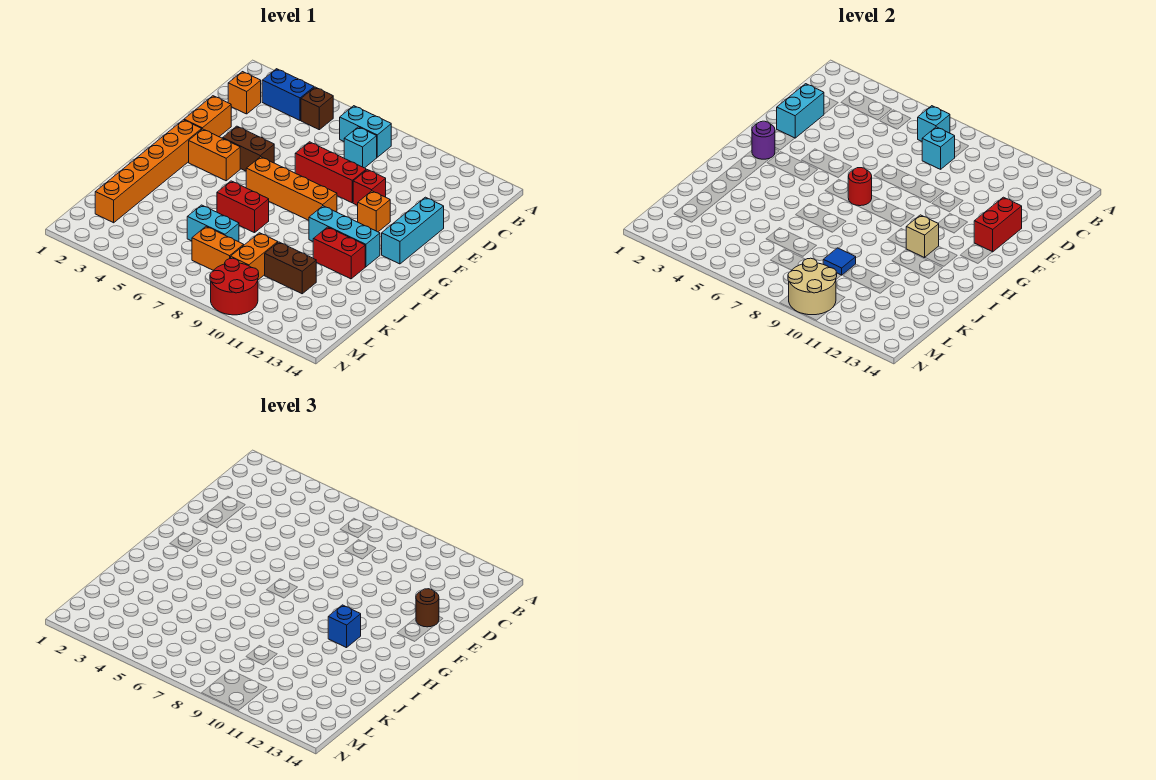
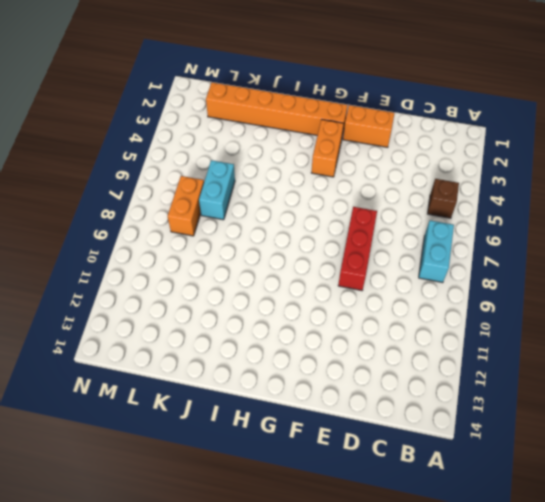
none -> blue brick B3:B4 level 1
none -> orange brick C2 level 1
none -> cyan brick C8 level 1
none -> red brick E10 level 1

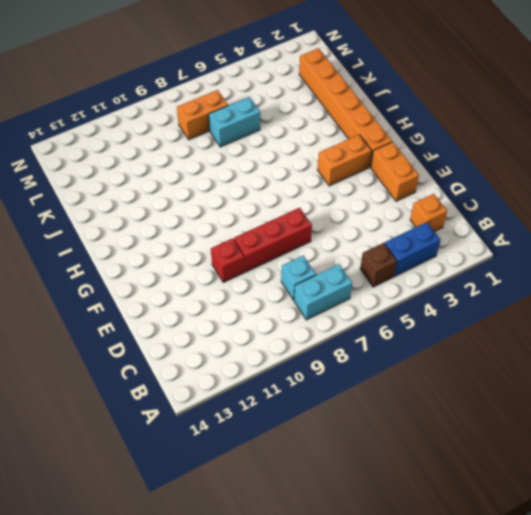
none -> cyan brick E13:G13 level 1
none -> brown brick F4:F5 level 1
none -> orange brick F11 level 1
none -> orange brick G6:G9 level 1

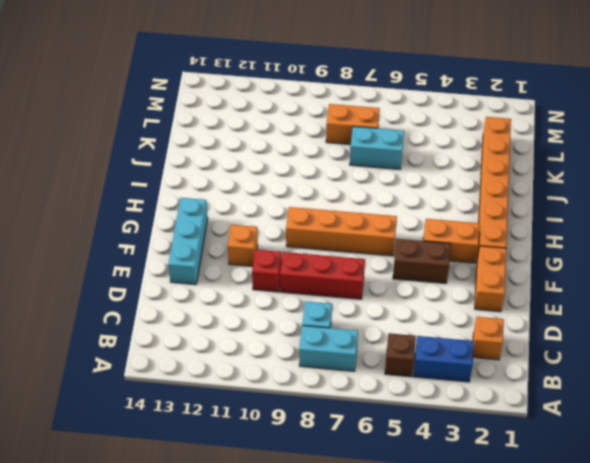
none -> cyan brick H10:H12 level 1
none -> red brick I6:I7 level 1
none -> red brick I11:I12 level 1
none -> orange brick K9:L9 level 1

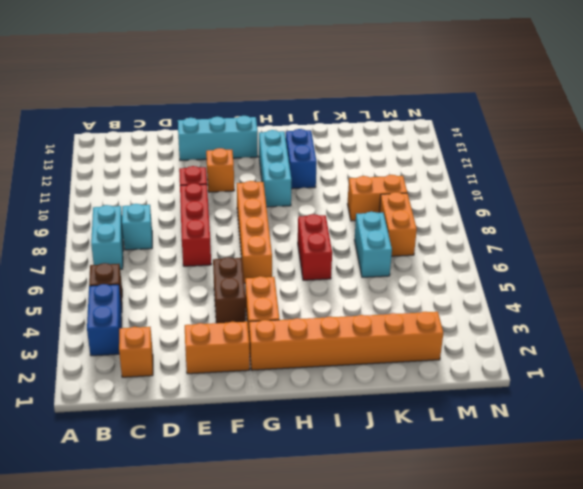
blue brick I11:I12 level 1 -> red brick I11:I12 level 1
none -> brown brick K10:K11 level 1
none -> red round brick M9:N10 level 1
none -> cyan brick B7 level 2
none -> cyan brick C8 level 2

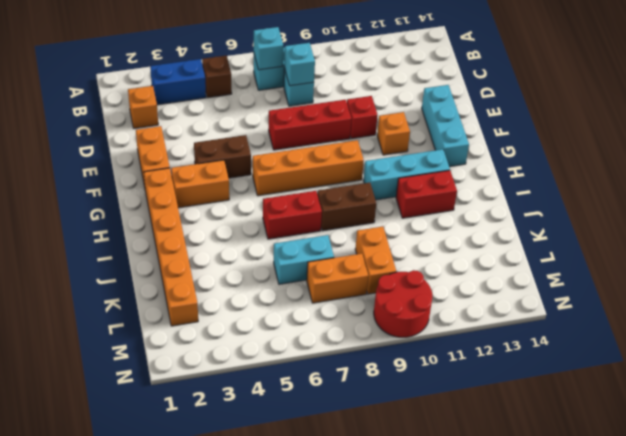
brown brick I8:I9 level 1 -> brown brick K10:K11 level 1
none -> cyan brick D2:E2 level 2
none -> red brick E13:F13 level 2
none -> purple round brick G2 level 2
none -> red round brick G7 level 2

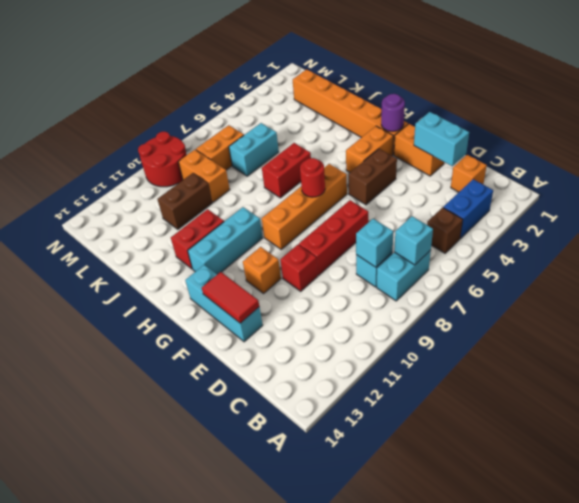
red tile E13:F13 level 2 -> red brick E13:F13 level 2
none -> tan brick H11 level 2
none -> blue tile K9 level 2
none -> tan round brick M9:N10 level 2
none -> brown round brick E13 level 3

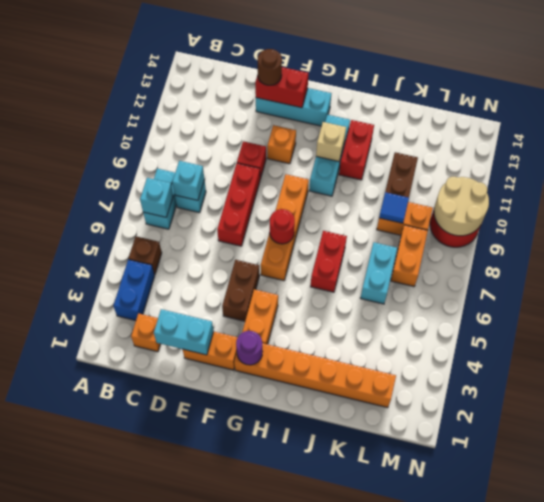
none -> blue brick H11 level 3

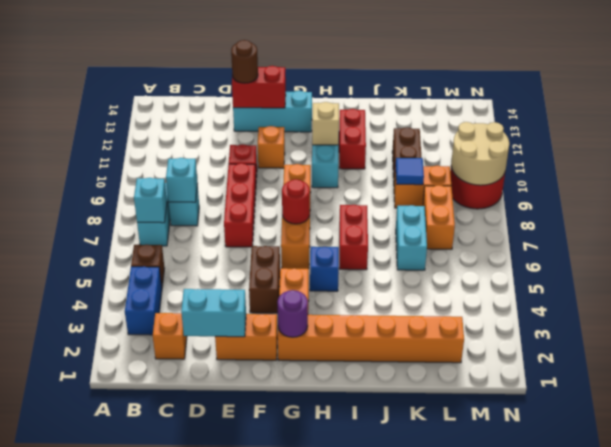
blue brick H5 level 1 -> blue brick H11 level 3

